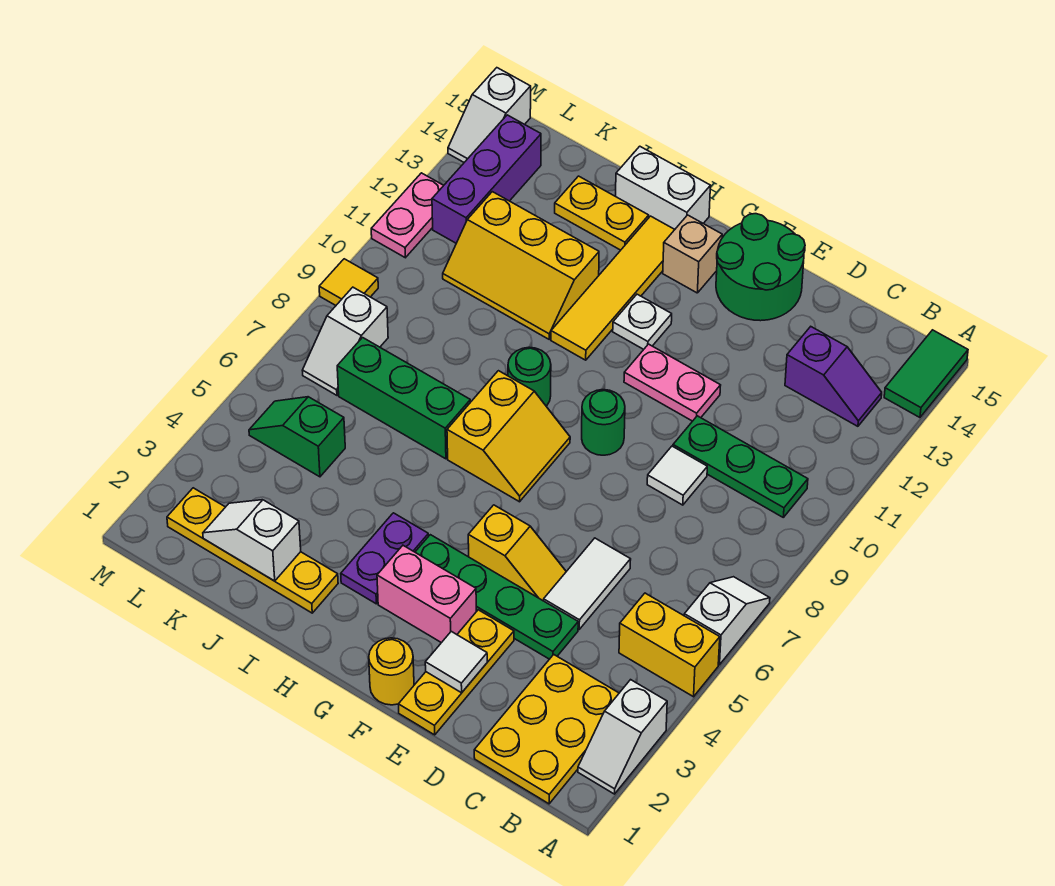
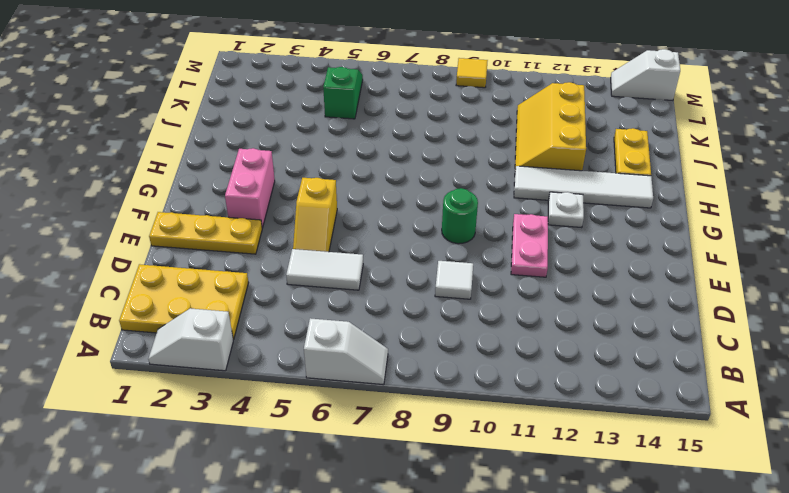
white tile H11:H14 level 1 -> yellow tile H11:H14 level 1
none -> yellow brick A5:B5 level 1
none -> green tile A14:A15 level 1
none -> green plate B10:D10 level 1
none -> purple slope B13:C13 level 1 top C

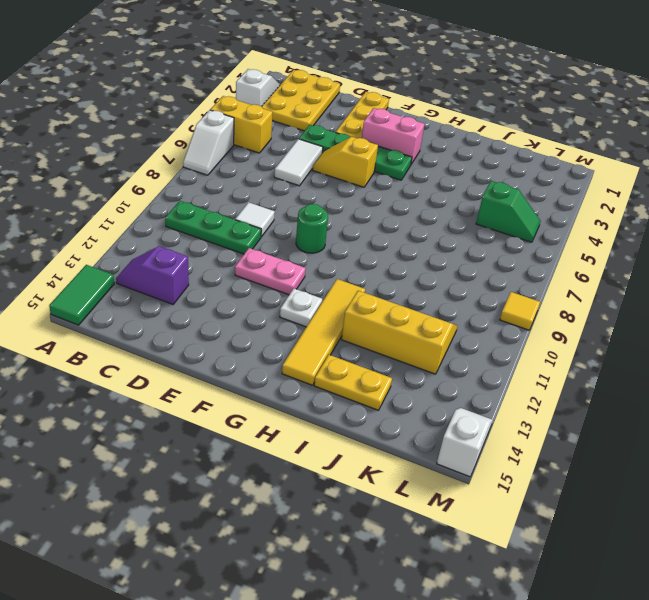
none -> green round brick E14:F15 level 1
none -> yellow round brick F1 level 1
none -> yellow slope G7:H8 level 1 top H
none -> tan brick G14 level 1

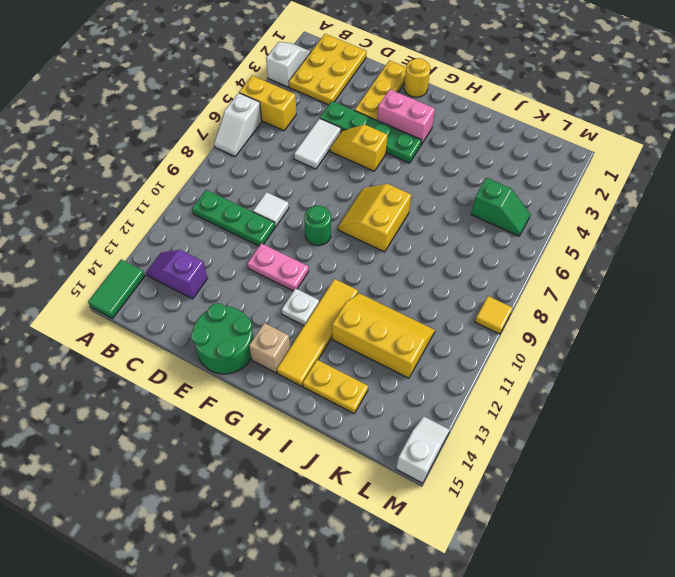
none -> purple plate H3:H4 level 1
none -> green round brick H9 level 1
none -> white brick H15:I15 level 1
none -> yellow plate I2:L2 level 1

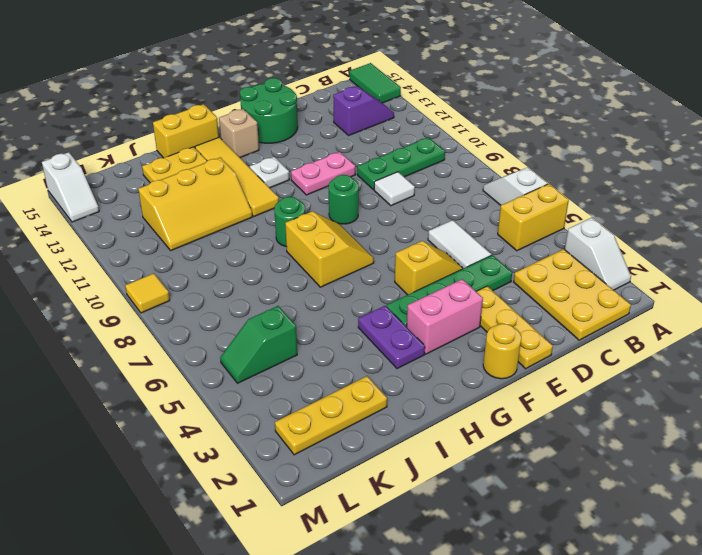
yellow brick H15:I15 level 1 -> white brick H15:I15 level 1
yellow plate J2:L2 level 1 -> yellow plate I2:L2 level 1
none -> green brick I7:K7 level 1
none -> white slope L7:L8 level 1 top 8
none -> purple brick L12:L14 level 1
none -> pink plate M11:M12 level 1

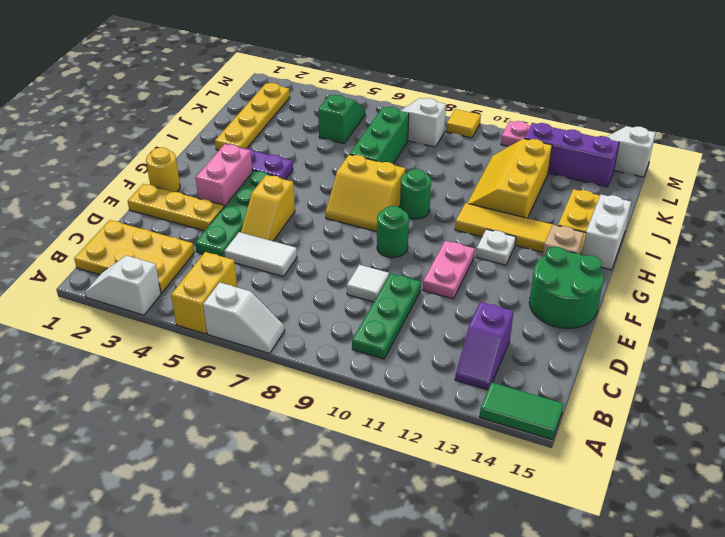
none -> white tile E2 level 2
none -> white slope J2:K2 level 2 top J

